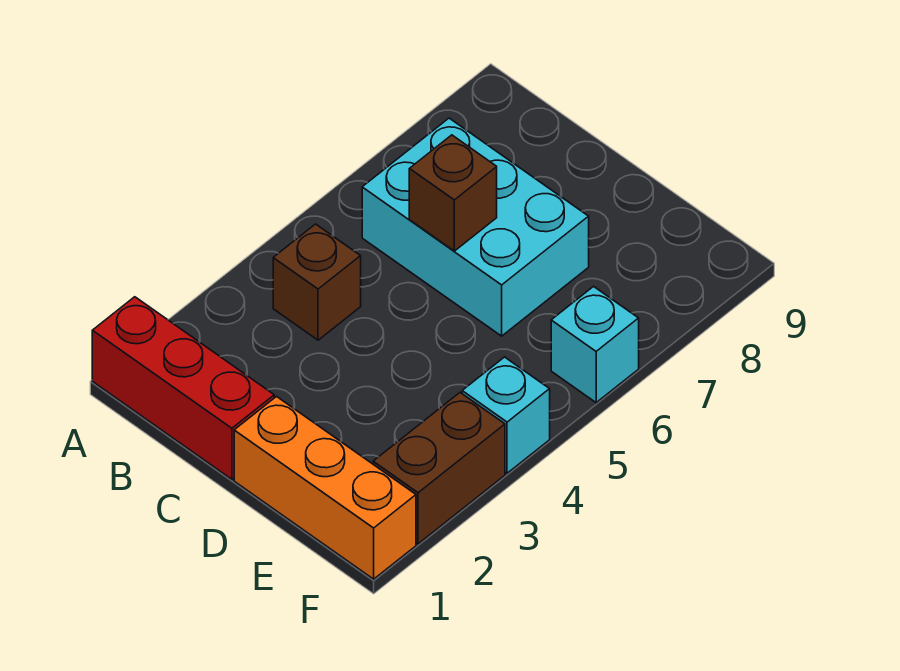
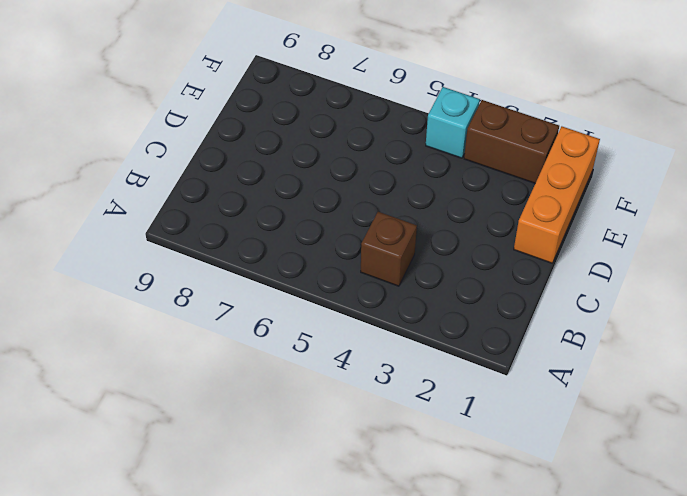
none -> red brick A1:C1 level 1
none -> cyan brick B6:D7 level 1

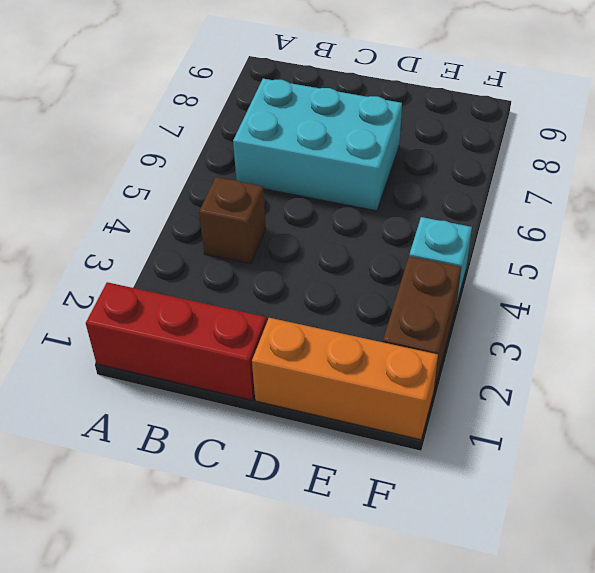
none -> cyan brick F6 level 1
none -> brown brick C6 level 2

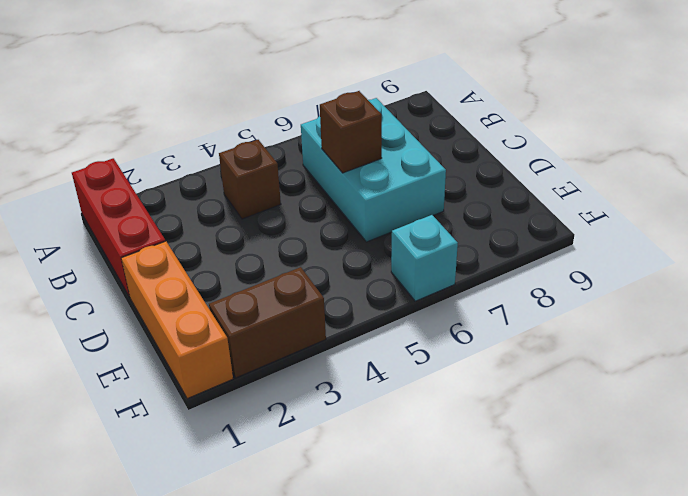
none -> cyan brick F4 level 1

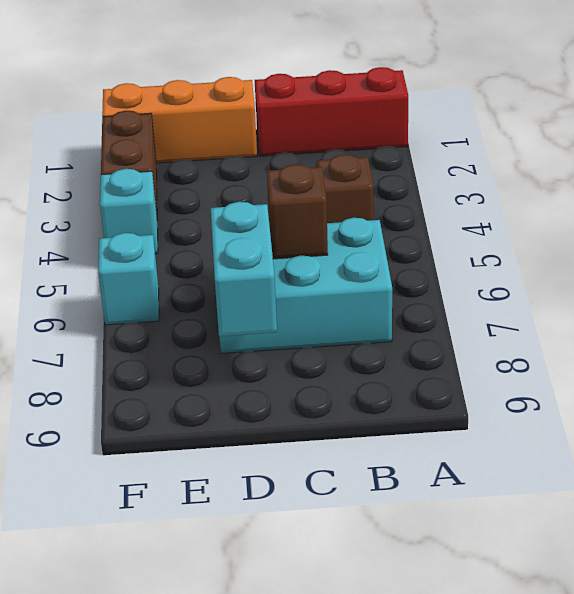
cyan brick D7:D8 level 2 -> none

